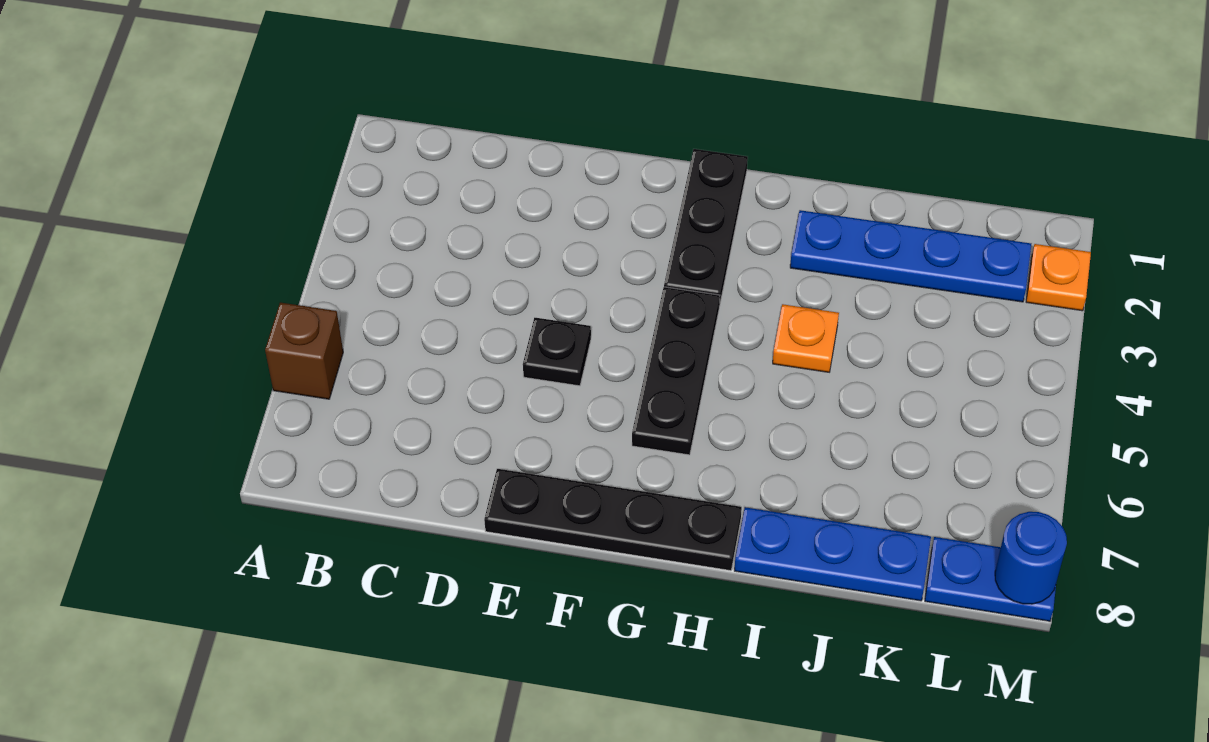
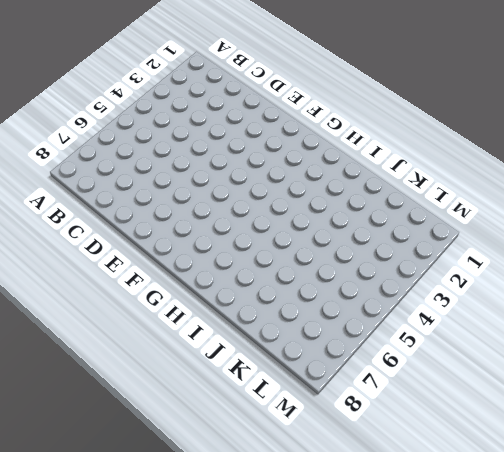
none -> brown brick A6 level 1
none -> black plate E5 level 1

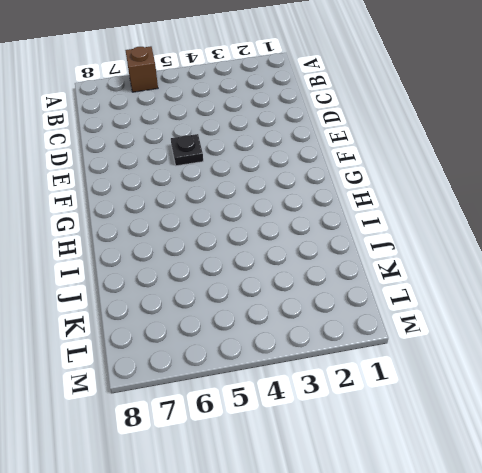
none -> black plate E8:H8 level 1
none -> black plate G1:G3 level 1

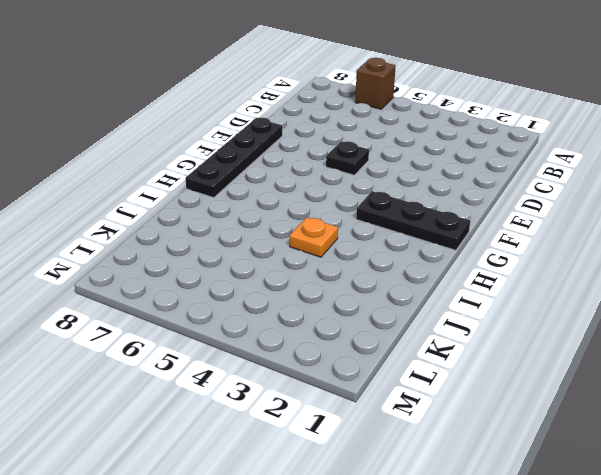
none -> black plate G4:G6 level 1
none -> blue plate I2:L2 level 1

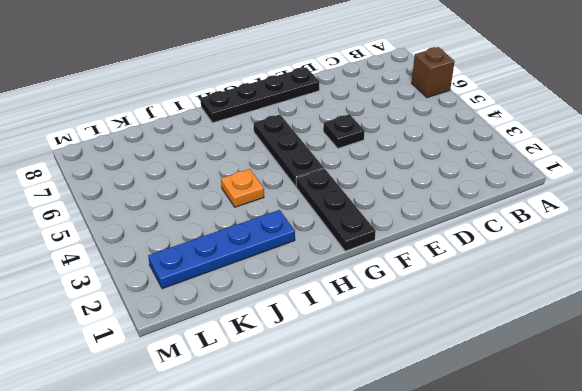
none -> blue plate I8:K8 level 1
none -> blue plate L8:M8 level 1

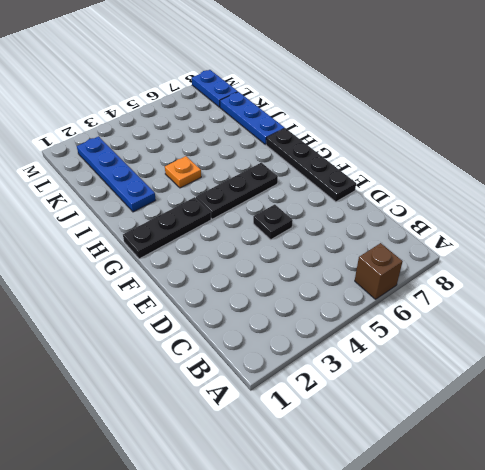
none -> orange plate M2 level 1
none -> blue round brick M8 level 2

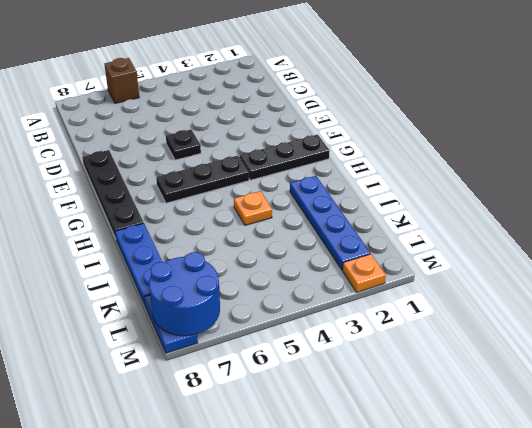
blue round brick L7:M8 level 2 -> blue round brick M8 level 2

